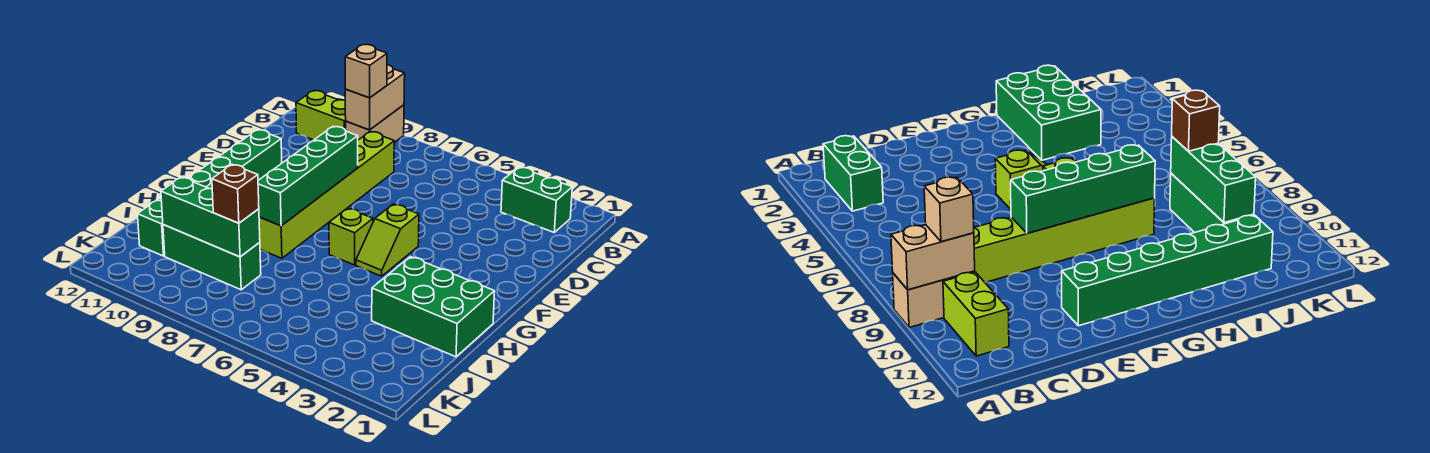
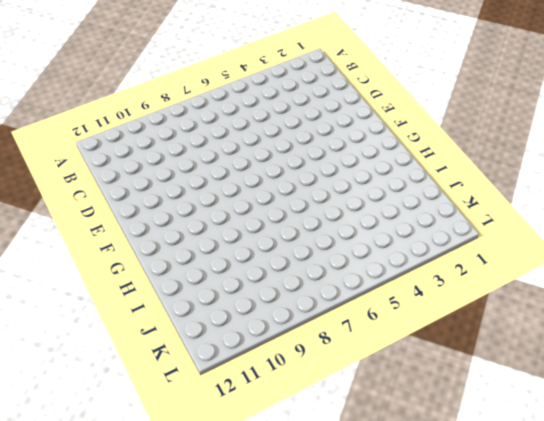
none -> tan brick A9:B9 level 1
none -> green brick B2:B3 level 1
none -> lime brick B10:B11 level 1

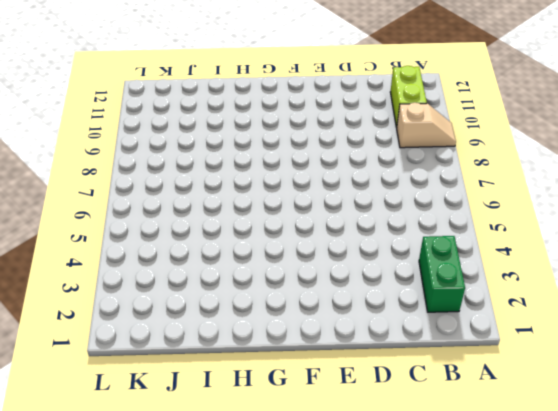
tan slope A9:B9 level 1 top B -> tan brick A9:B9 level 1
none -> lime brick C8:H8 level 1
none -> green brick E11:J11 level 1
none -> lime slope F5:G5 level 1 top F

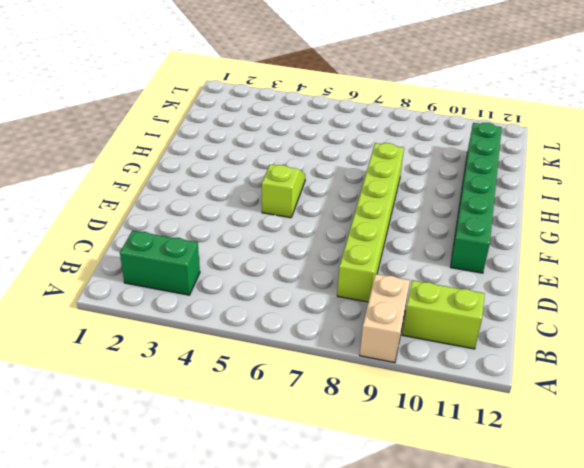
none -> lime brick G6 level 1
none -> green brick H1:I3 level 1
none -> green brick J8:J10 level 1

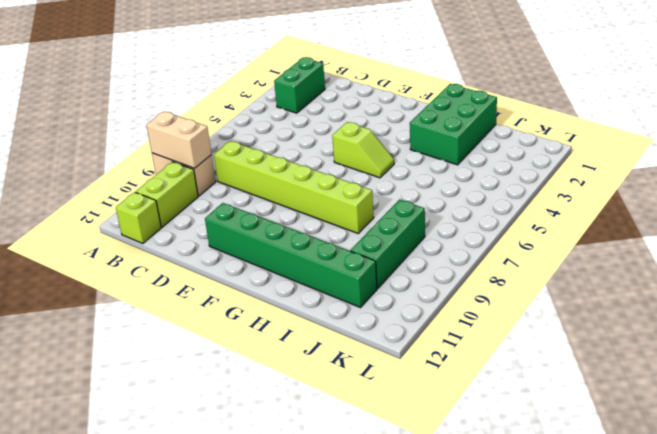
lime brick B12 level 1 -> lime brick G6 level 1
none -> green brick E8:H8 level 2
none -> green brick J8:J10 level 2
none -> tan brick B9 level 3

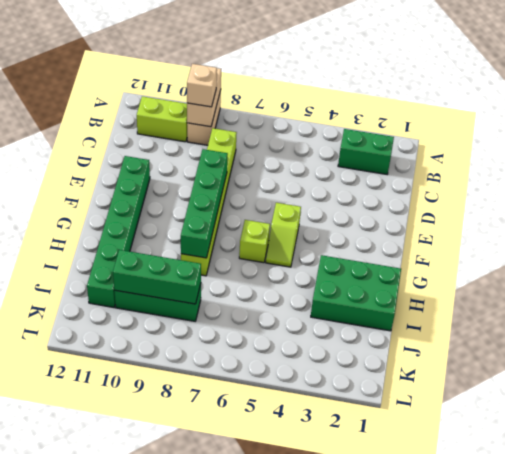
none -> brown brick J8 level 3

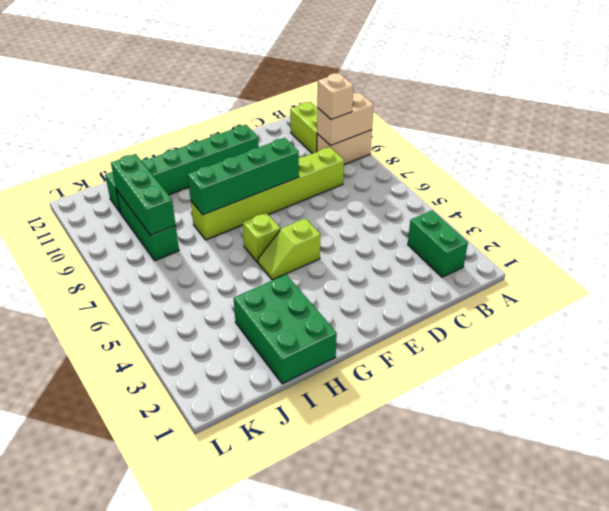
none -> brown brick J8 level 3

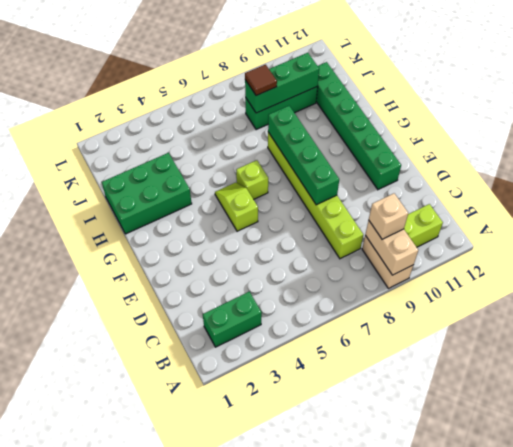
brown tile J8 level 3 -> brown brick J8 level 3

